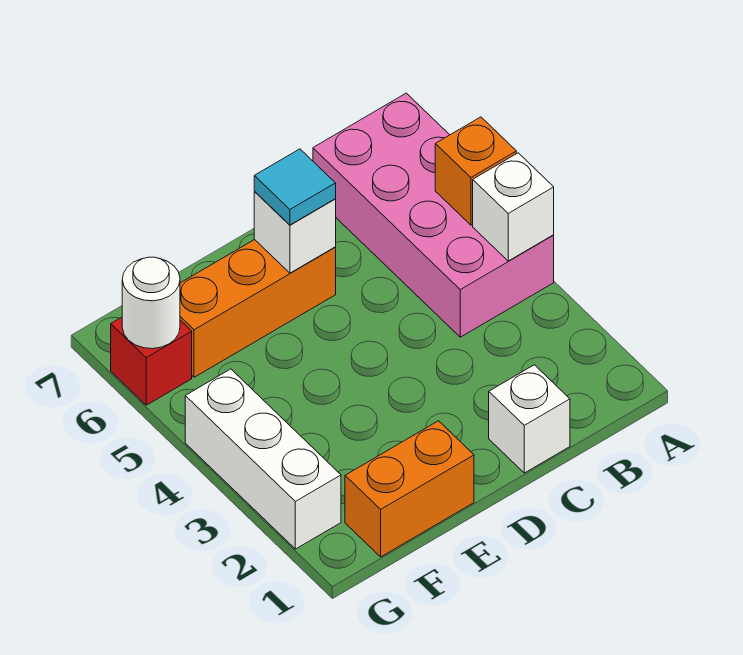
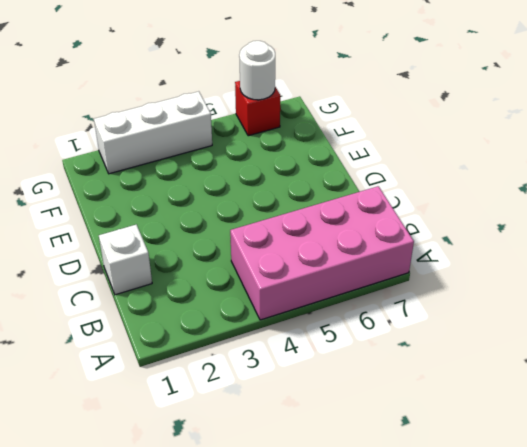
none -> orange brick D6:F6 level 1
none -> orange brick E1:F1 level 1

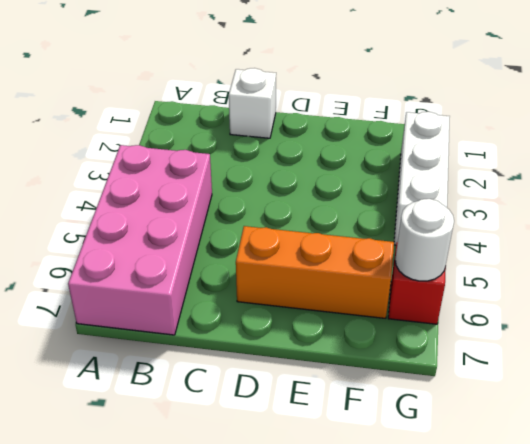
none -> orange brick E1:F1 level 1
none -> white brick A4 level 2

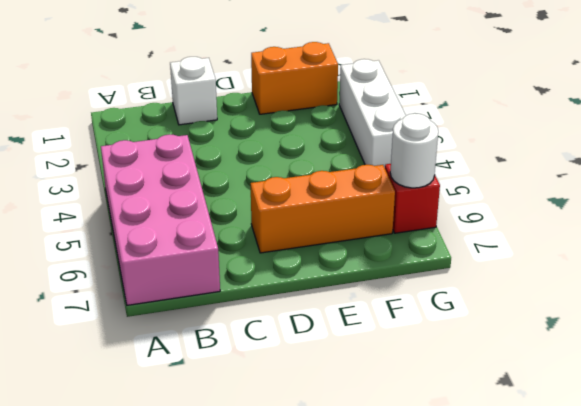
none -> white brick A4 level 2
none -> orange brick A5 level 2

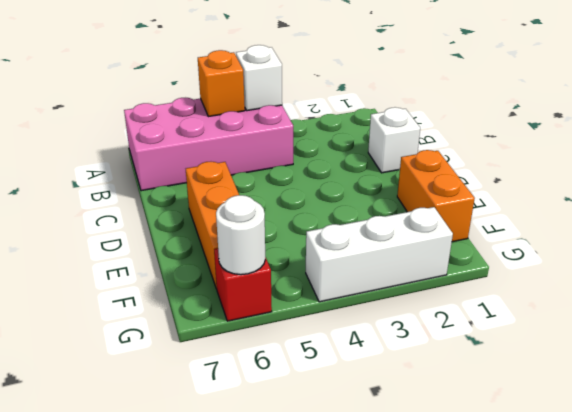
none -> white brick D6 level 2
none -> cyan tile D6 level 3

